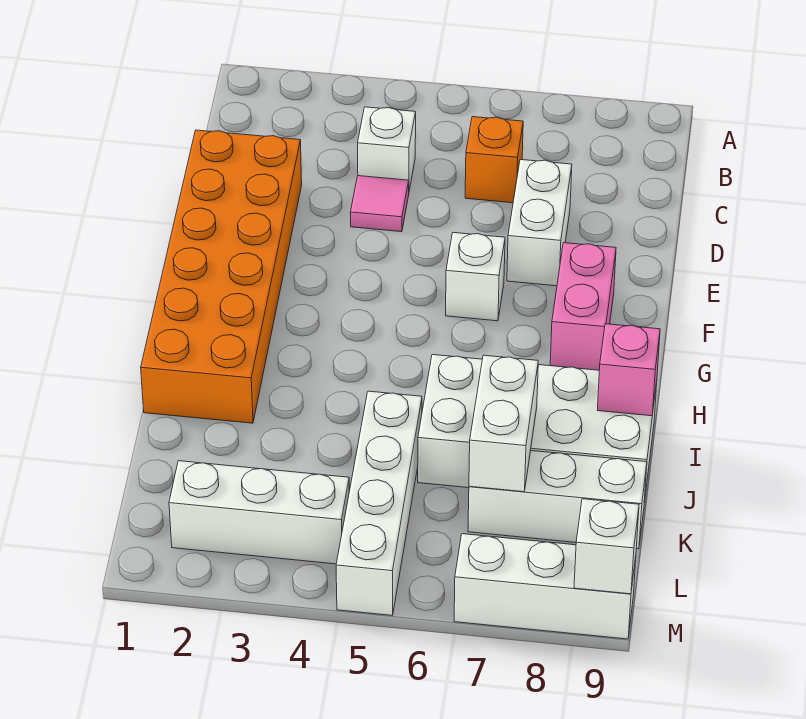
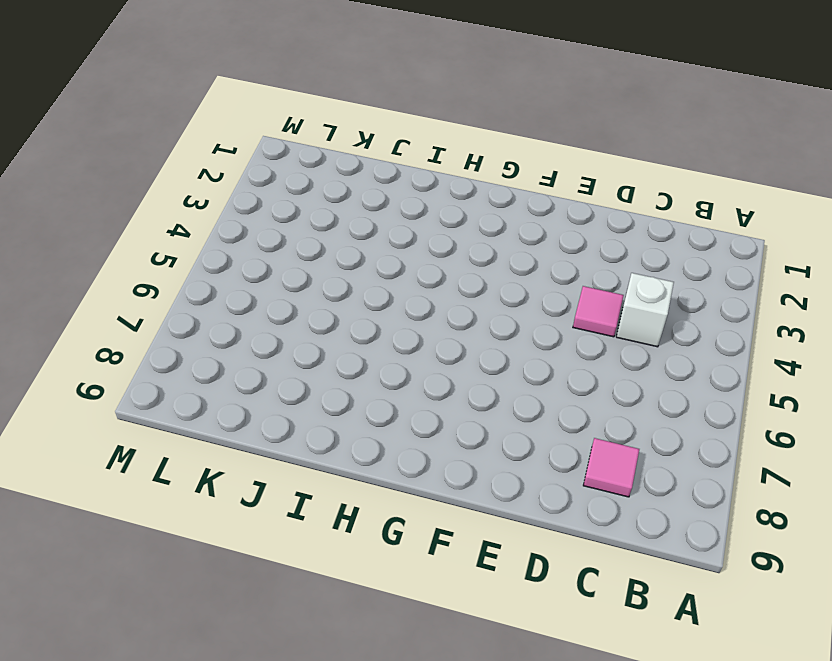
pink tile C8 level 1 -> none
none -> orange brick C6 level 1
none -> orange brick D1:I2 level 1
none -> white brick D7:E7 level 1

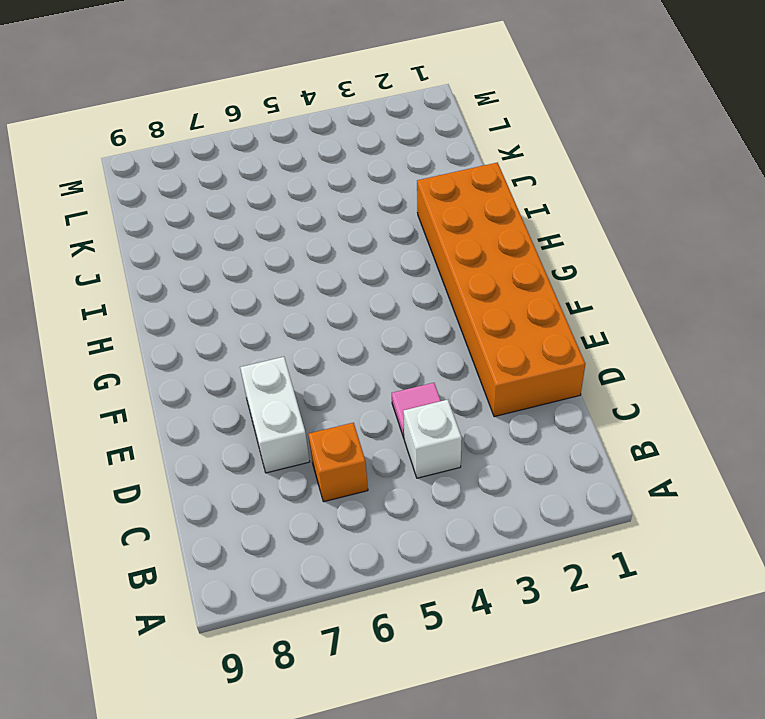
none -> white brick F6 level 1
none -> pink brick F8:G8 level 1
none -> white brick I6:J9 level 1

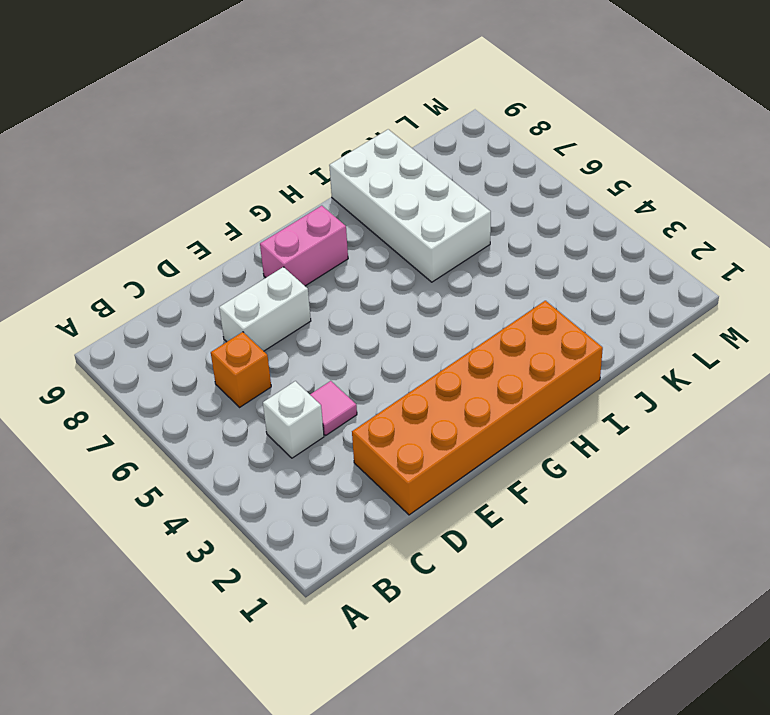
none -> white brick F6 level 1
none -> white brick J5:M5 level 1
none -> white brick K7:K9 level 1

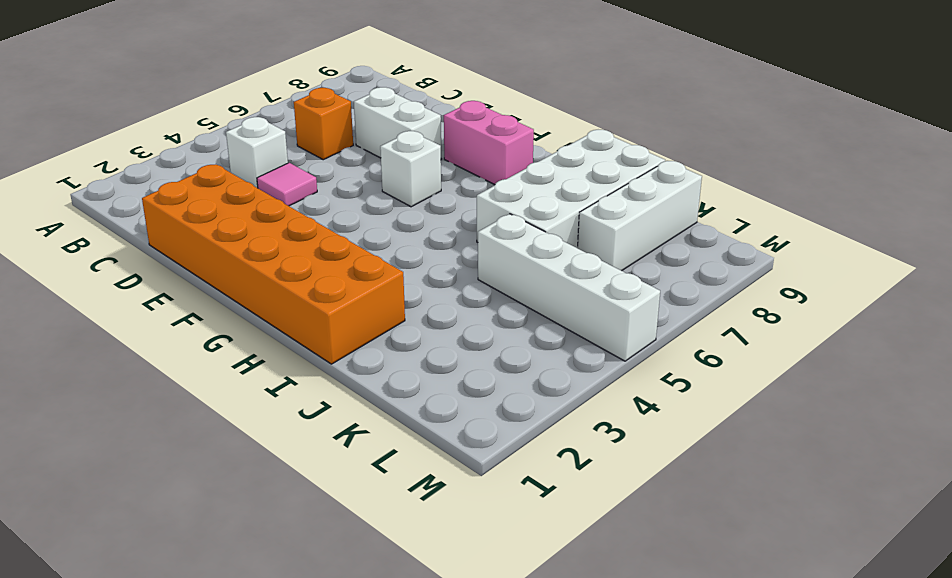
none -> white brick L2:L4 level 1
none -> white brick M7:M9 level 1
none -> pink brick I9 level 2

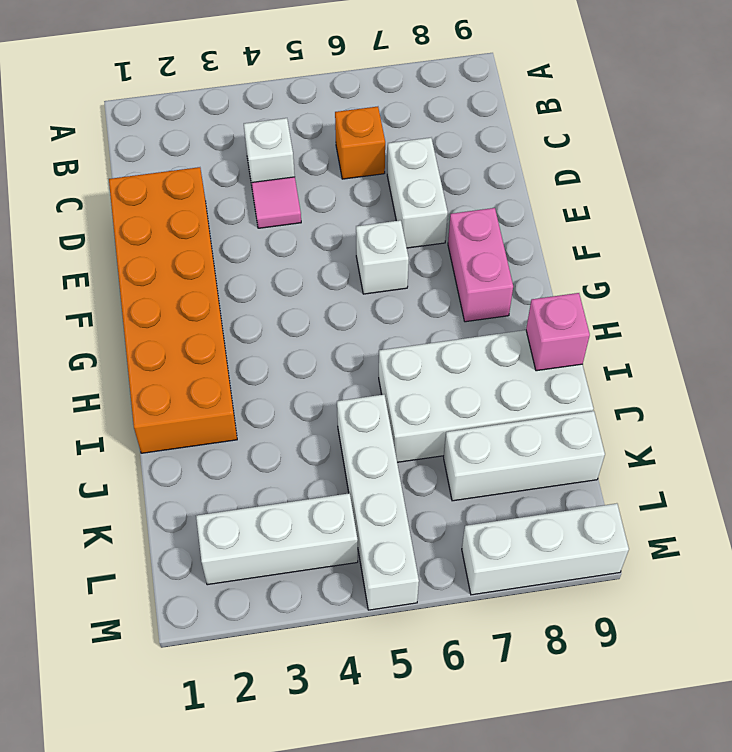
none -> white brick J7:K7 level 2
none -> white brick M9 level 2

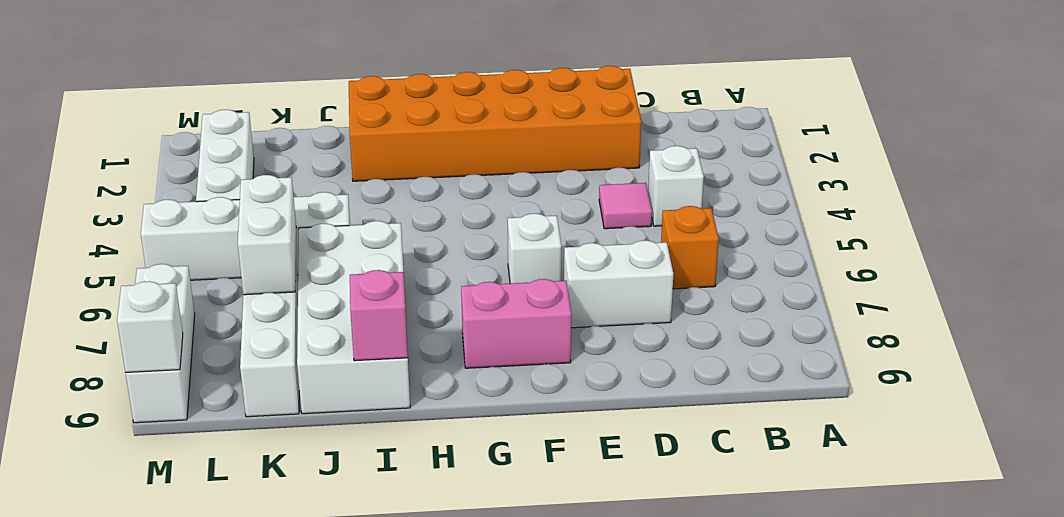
white brick K6:K7 level 2 -> white brick J7:K7 level 2

